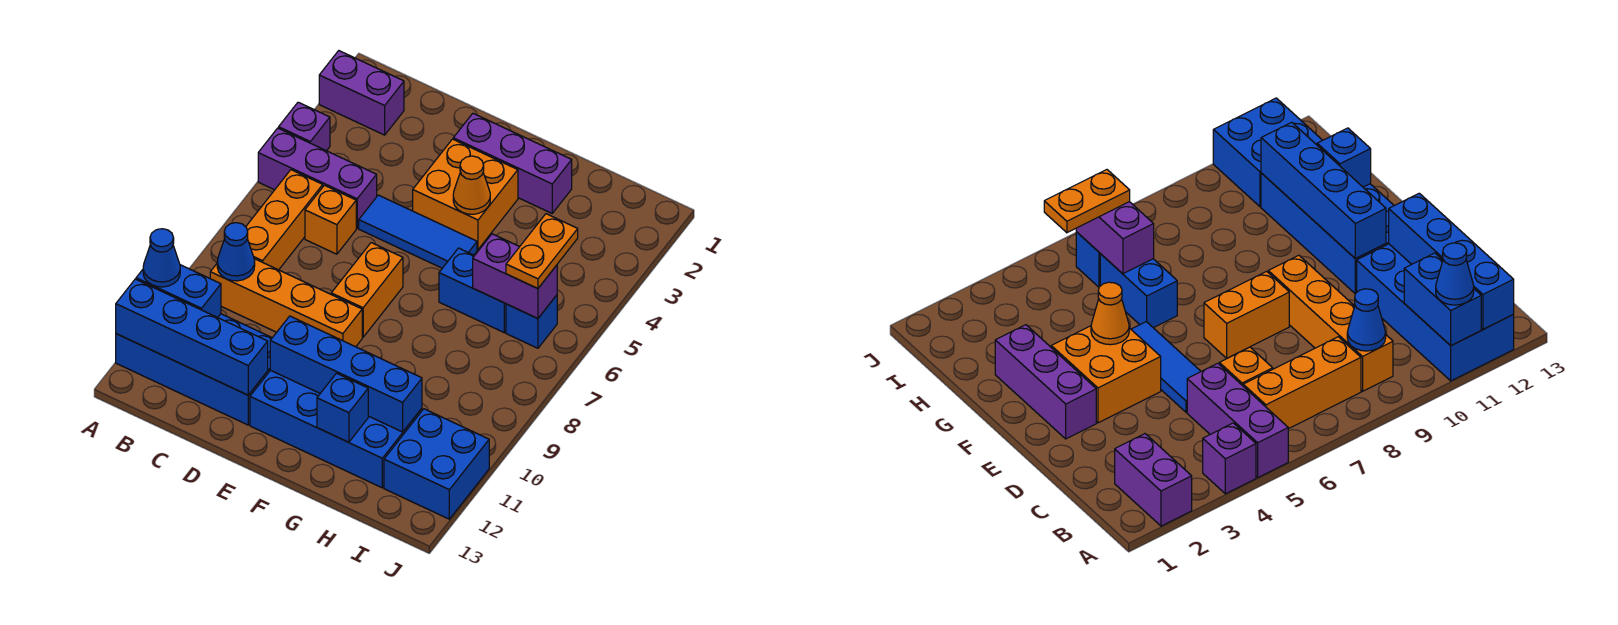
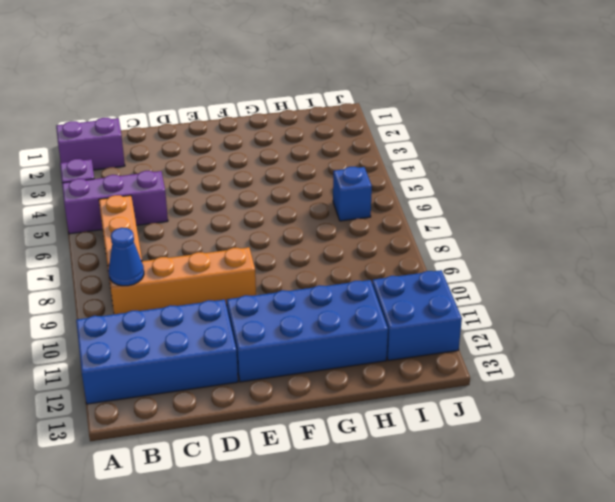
none -> orange brick C6 level 1
none -> blue tile D5:F5 level 1
none -> purple brick E2:G2 level 1

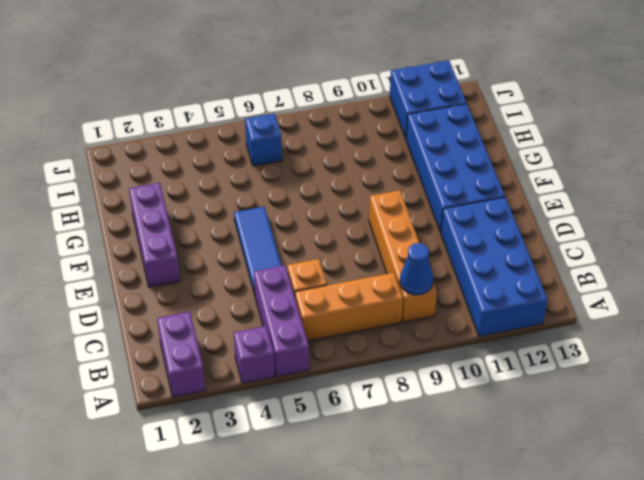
none -> orange brick E3:F4 level 1
none -> orange brick E7:E8 level 1
none -> blue brick G6:H6 level 1

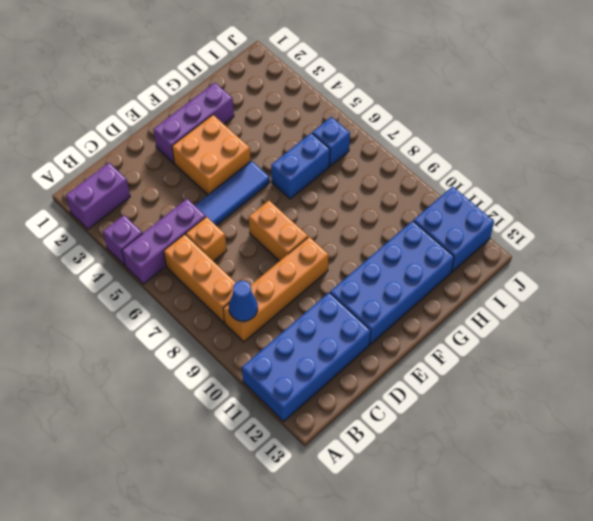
none -> blue brick A11:B11 level 2
none -> blue brick A12:D12 level 2
none -> blue brick E11:H11 level 2

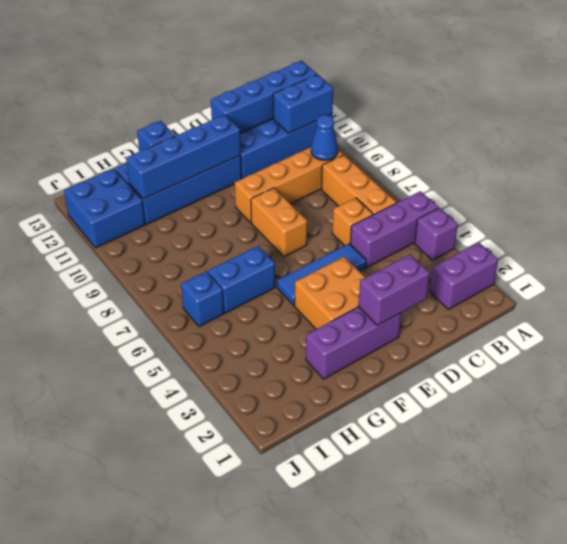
purple brick D2:E2 level 2 -> purple brick H6:I6 level 2
none -> orange cone F4 level 2
none -> blue cone A11 level 3
none -> orange plate I5:I6 level 3

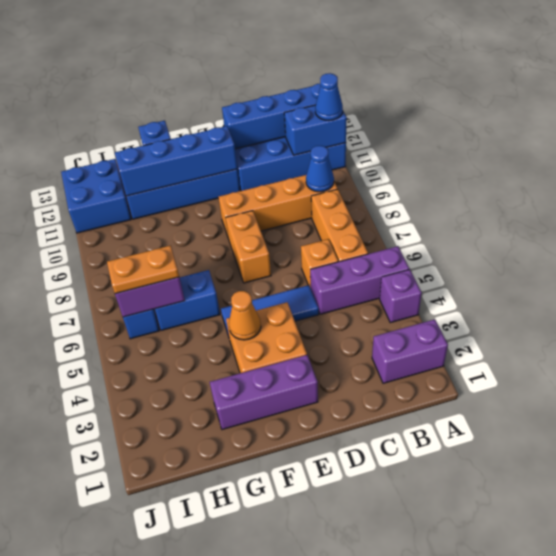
orange plate H6:I6 level 3 -> orange plate I5:I6 level 3

